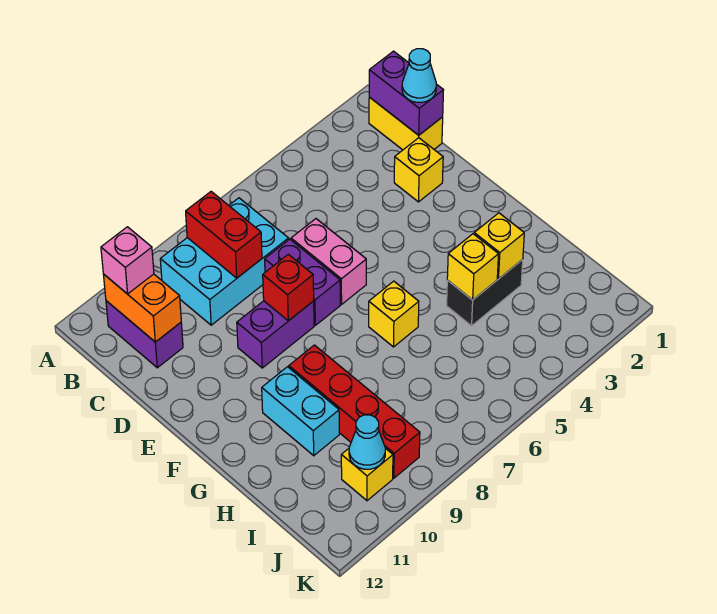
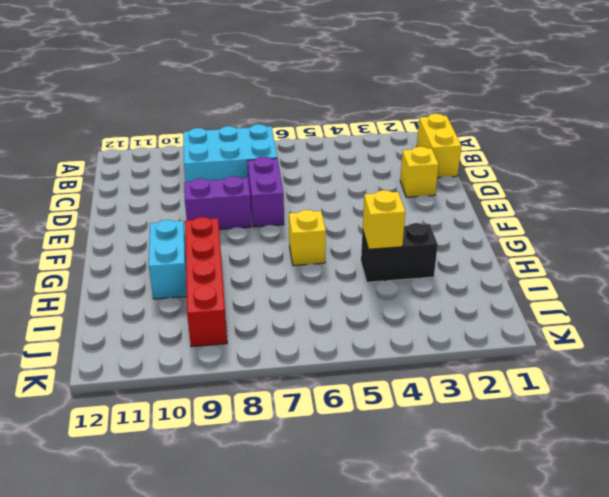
none -> purple brick B11:C11 level 1
none -> pink brick D6:E6 level 1
none -> yellow brick J10 level 1

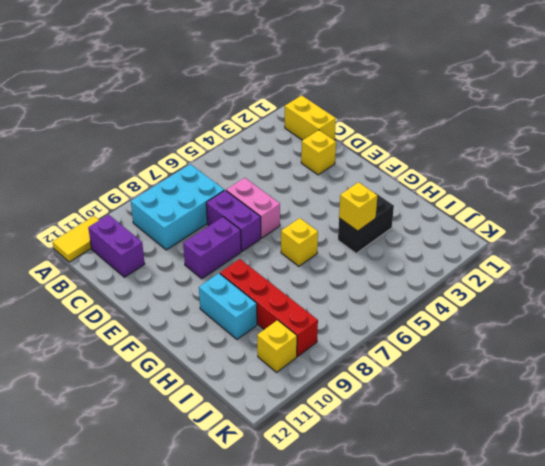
yellow tile A11:A12 level 1 -> none
none -> purple brick B1:C1 level 2
none -> red brick B8:C8 level 2
none -> orange brick B11:C11 level 2

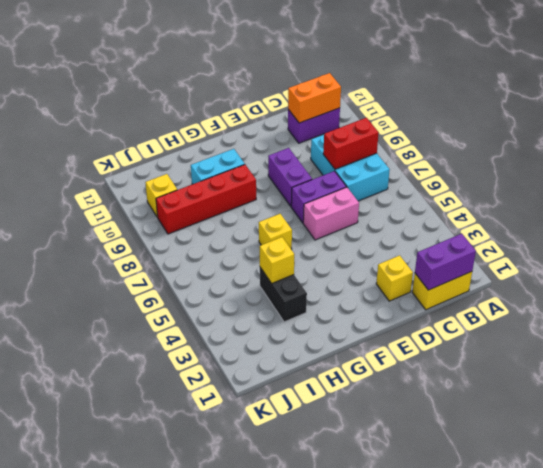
none -> red brick E8 level 2
none -> yellow brick H3 level 2
none -> cyan cone J10 level 2

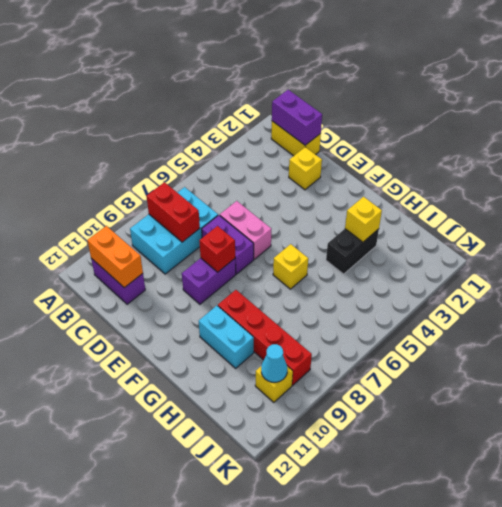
none -> yellow brick H4 level 2
none -> pink brick B11 level 3
none -> cyan cone C1 level 3

